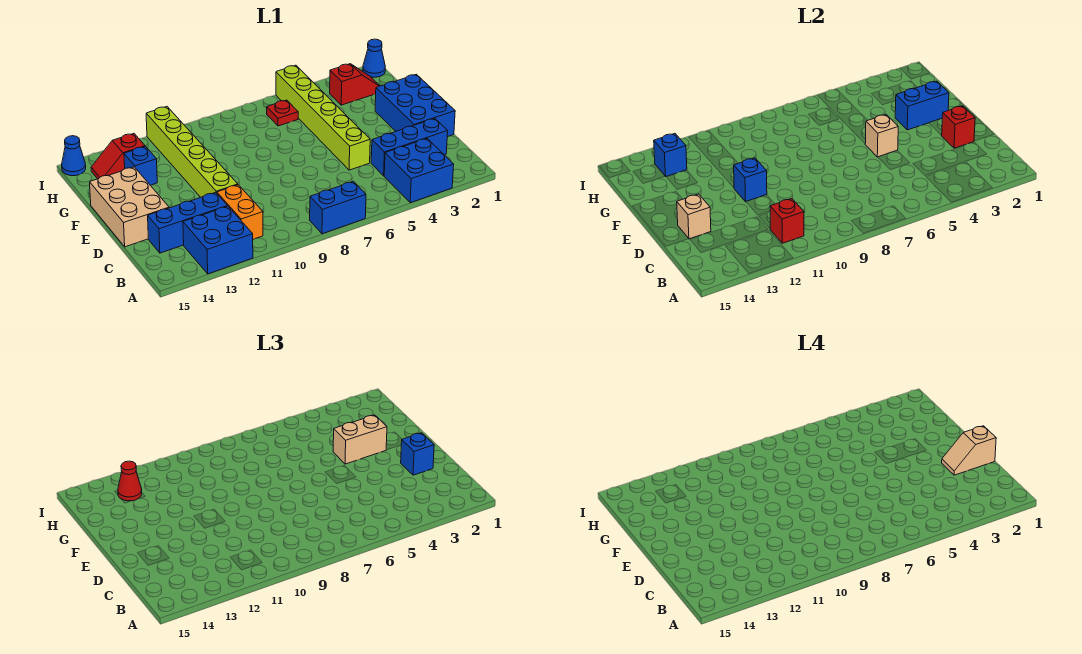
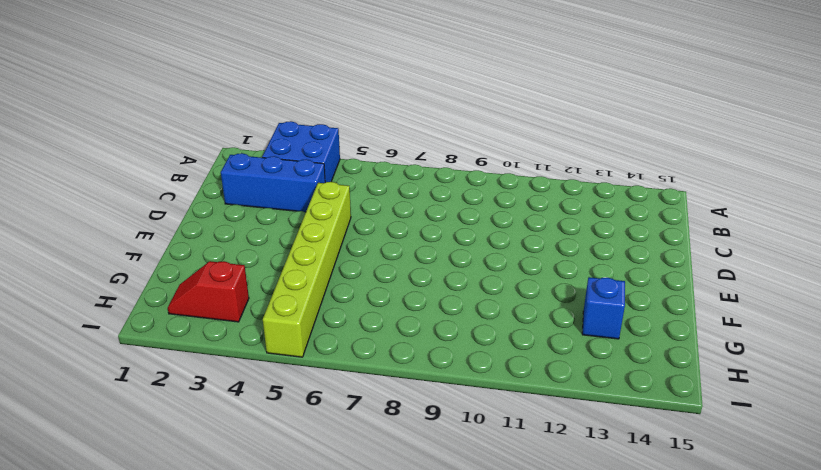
none -> blue brick A7:A8 level 1
none -> blue brick A12:B13 level 1
none -> orange brick B11:C11 level 1

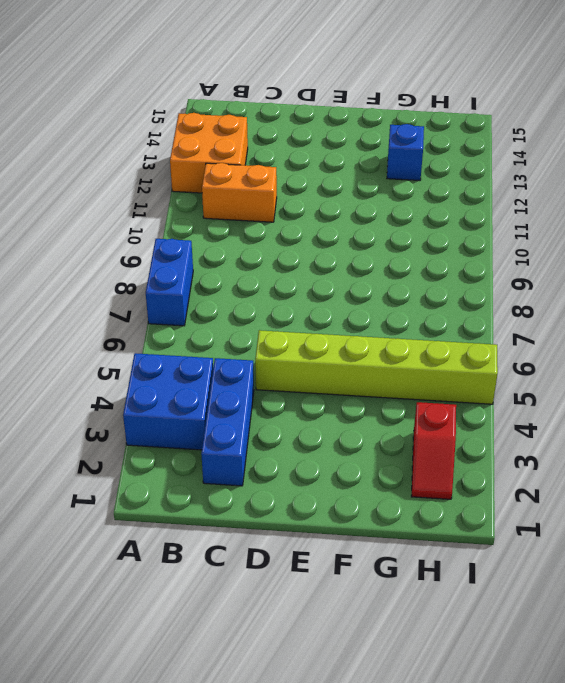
orange brick A12:B13 level 1 -> blue brick A12:B13 level 1
none -> blue brick C12:C14 level 1
none -> blue brick D1:F2 level 1
none -> lime brick D11:I11 level 1

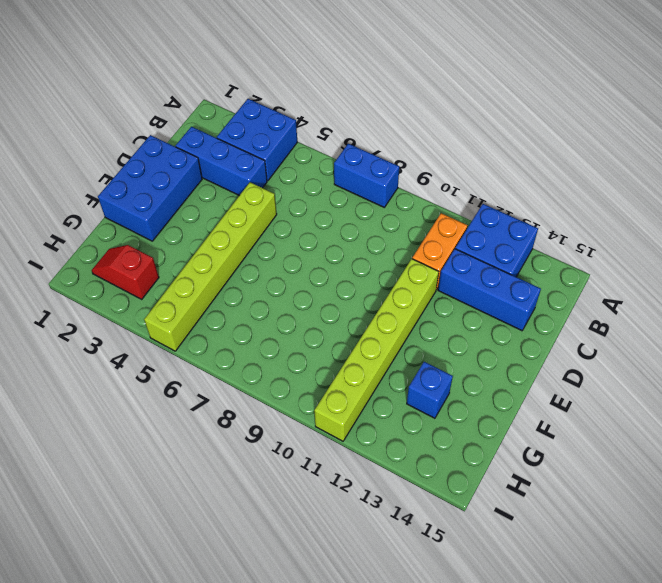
none -> tan brick D14:F15 level 1
none -> red plate H6 level 1
none -> red slope H13:H14 level 1 top 13

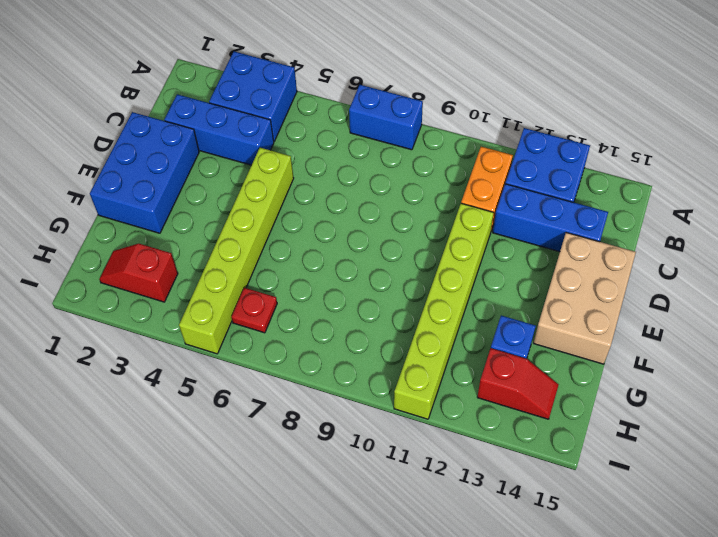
none -> blue cone I1 level 1
none -> blue cone I15 level 1
none -> red brick B11 level 2

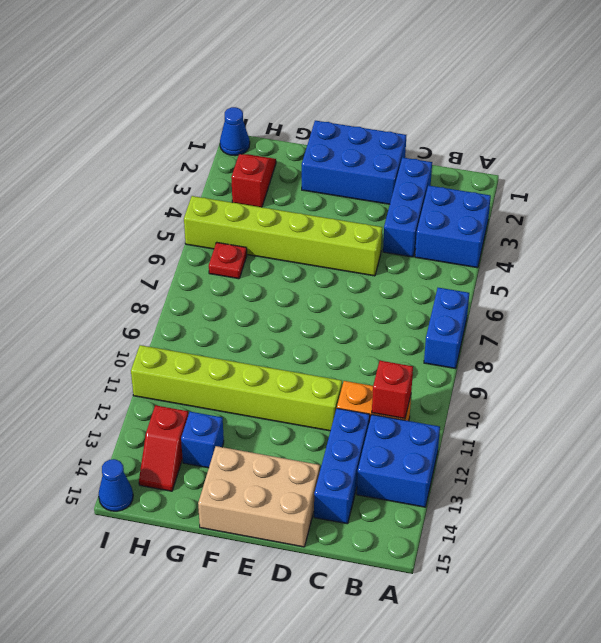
none -> red brick D2 level 2
none -> tan brick D14 level 2
none -> tan brick E5 level 2

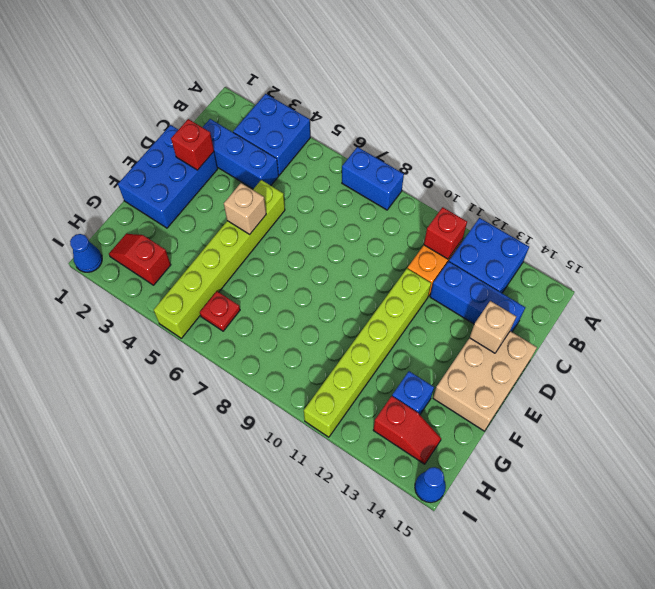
none -> blue brick E11 level 2
none -> blue brick F2:F3 level 2
none -> blue brick H13 level 2

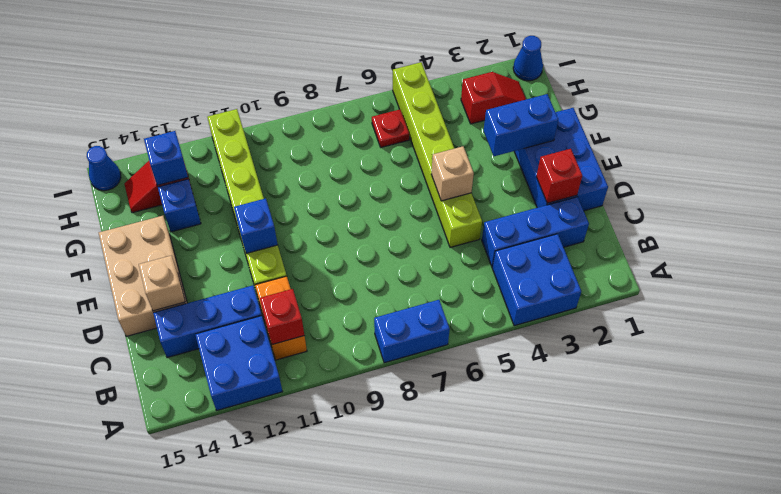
none -> blue brick D2 level 3
none -> tan brick F3:F4 level 3
none -> red cone H13 level 3

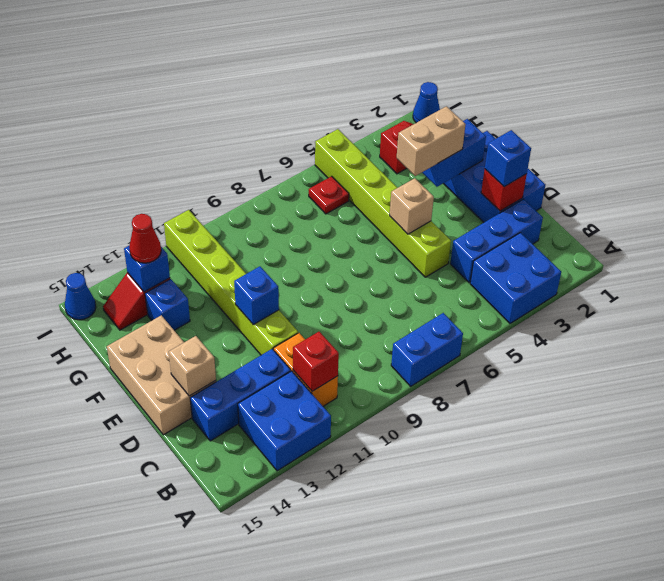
none -> tan slope D1:D2 level 4 top 1

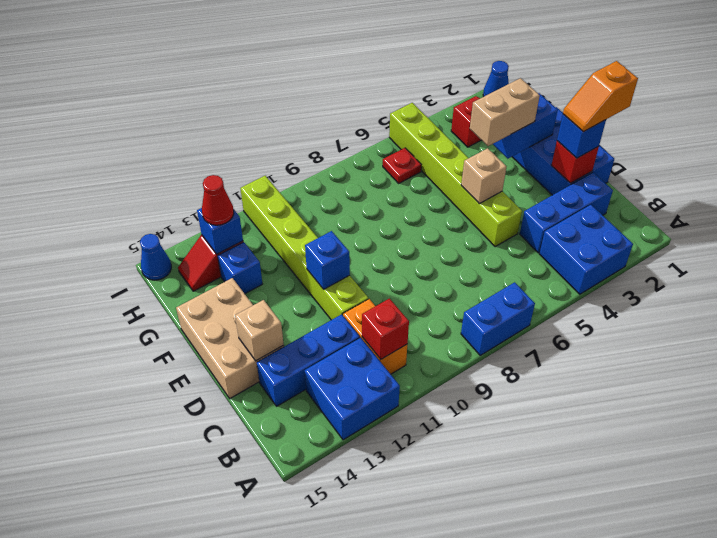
orange slope D1:D2 level 4 top 1 -> tan slope D1:D2 level 4 top 1

